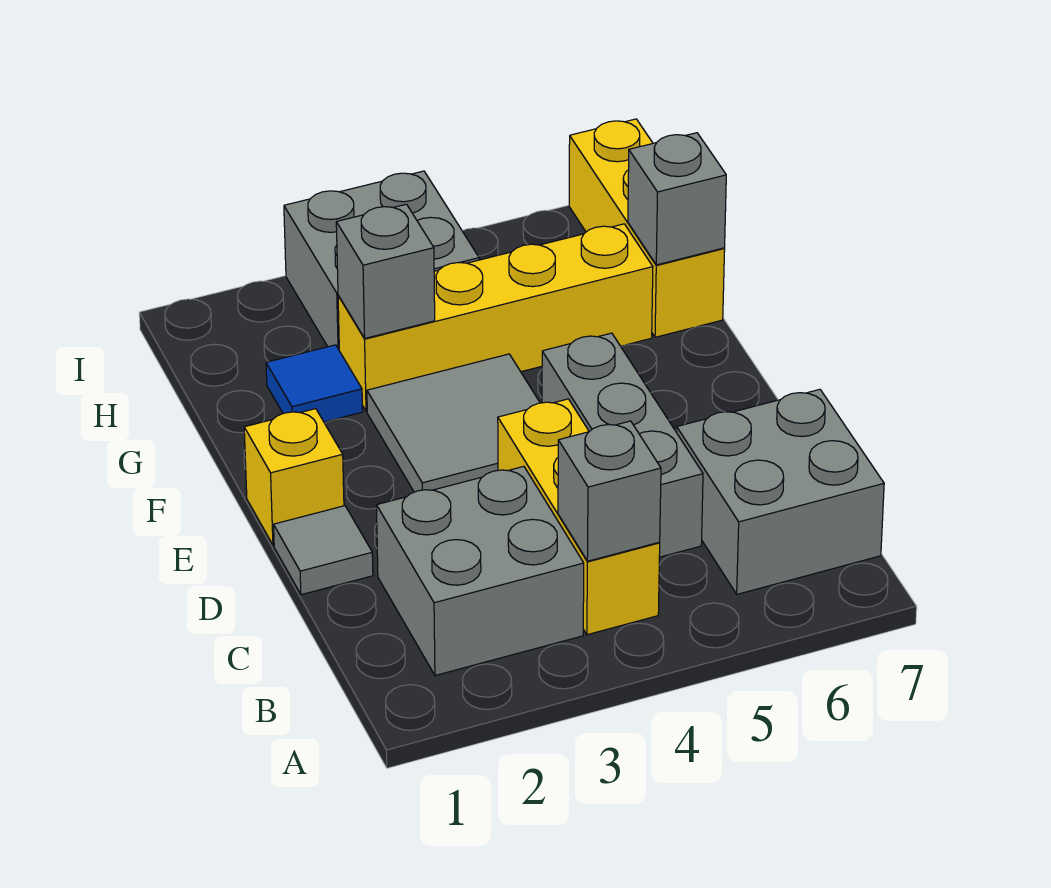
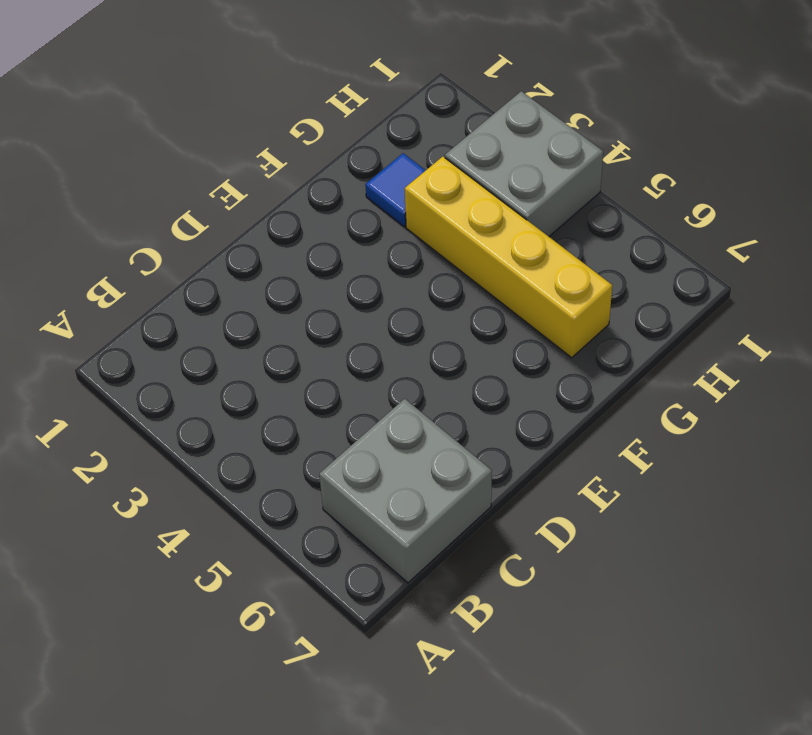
none -> grey brick B2:C3 level 1
none -> yellow brick B4:D4 level 1
none -> grey brick C5:E5 level 1

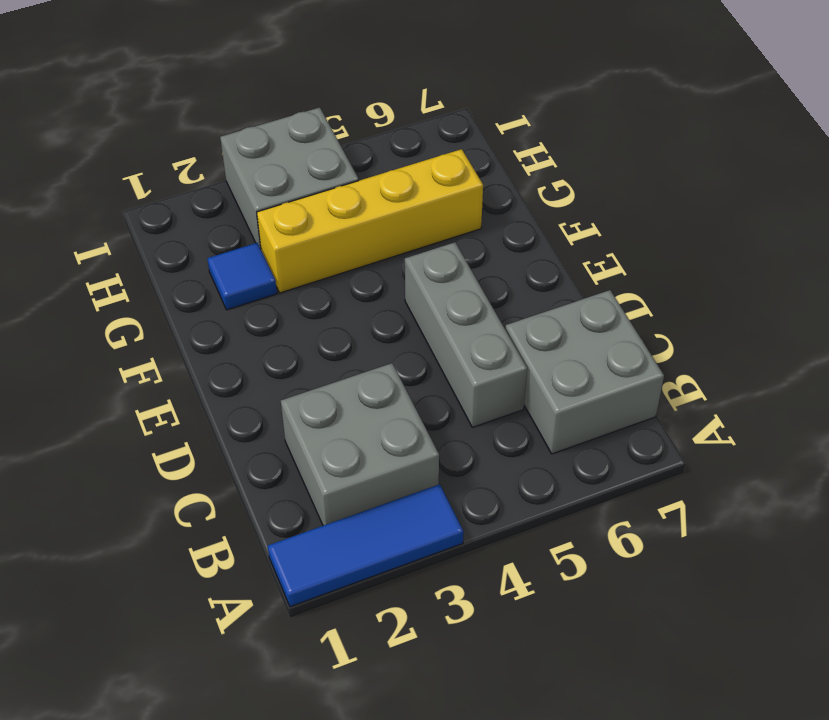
blue tile A1:A3 level 1 -> none
none -> yellow brick B4:D4 level 1
none -> grey tile D1 level 1
none -> yellow brick E1 level 1

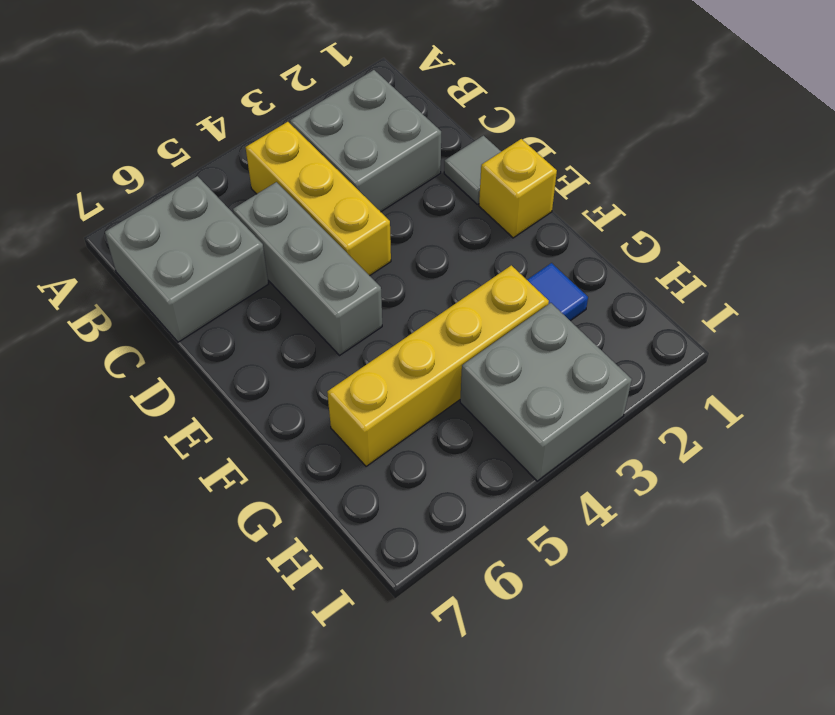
none -> grey tile E3:F4 level 1
none -> yellow brick G7:I7 level 1
none -> grey brick B4 level 2

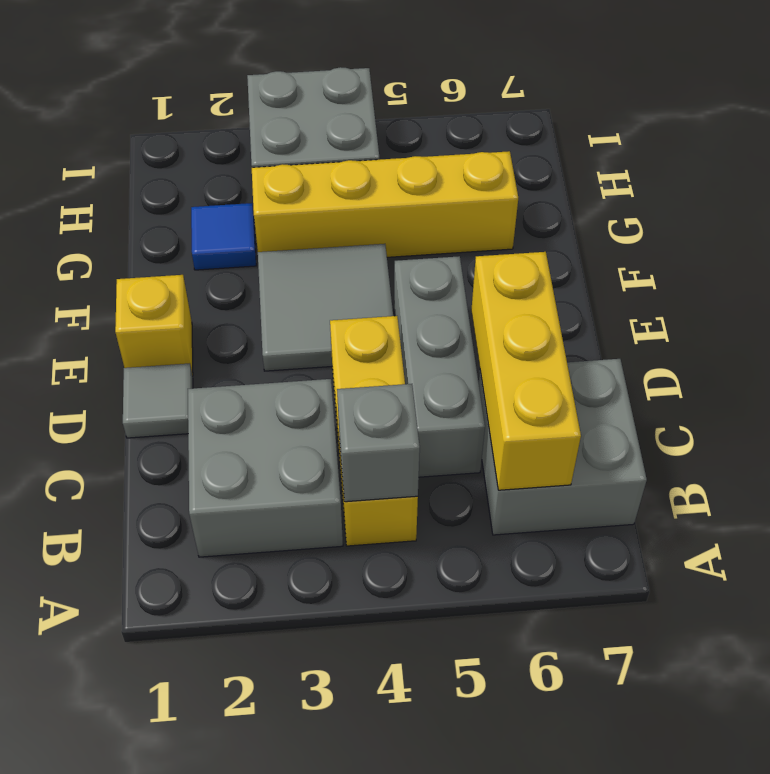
yellow brick B6:D6 level 2 -> yellow brick G7:I7 level 1
none -> grey brick G3 level 2
none -> grey brick G7 level 2

